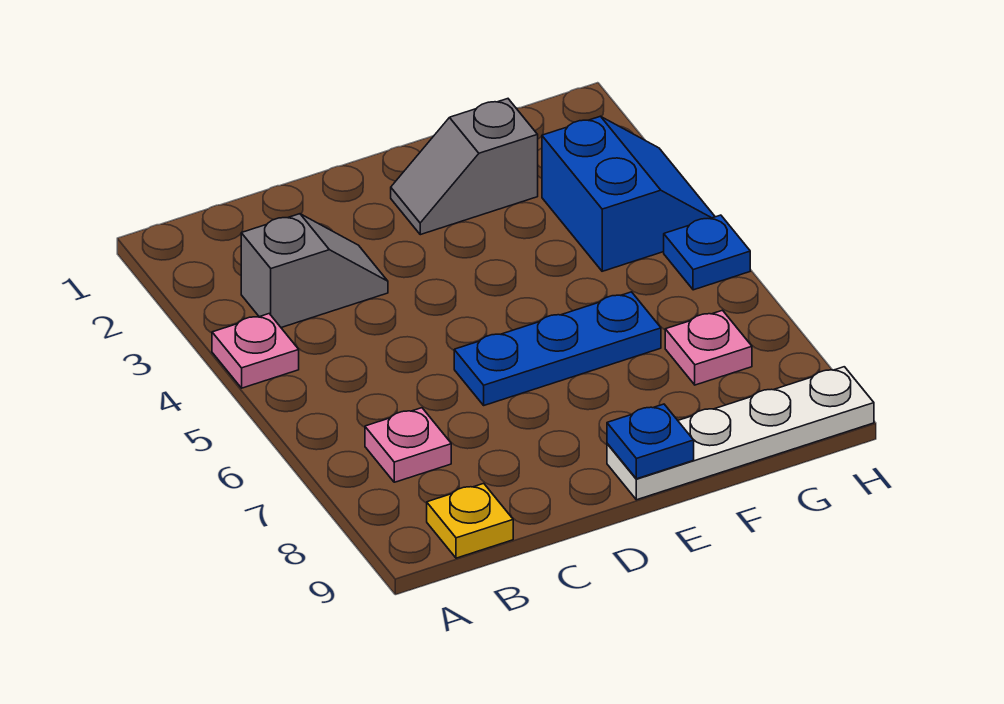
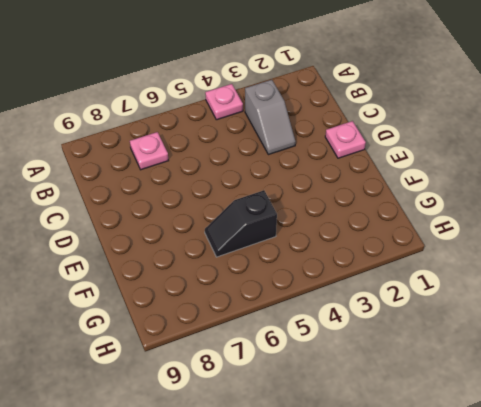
pink plate D1 level 1 -> pink plate G7 level 1
black slope F5:F6 level 1 top 5 -> blue plate D6:F6 level 1
none -> yellow plate B9 level 1
none -> grey slope E2:F2 level 1 top F

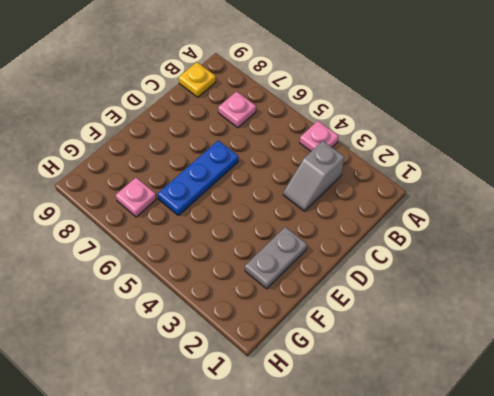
grey plate E2:F2 level 1 -> grey slope E2:F2 level 1 top F
none -> white plate E9:H9 level 1
none -> blue slope G3:H4 level 1 top G

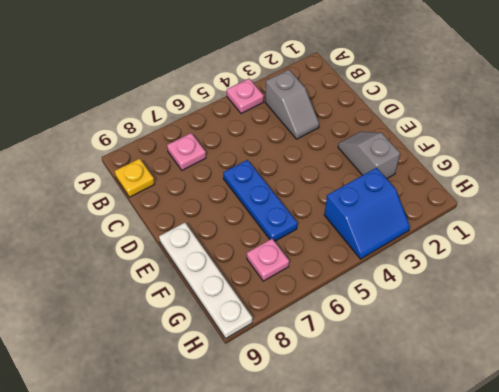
none -> blue plate H5 level 1
none -> blue plate E9 level 2

